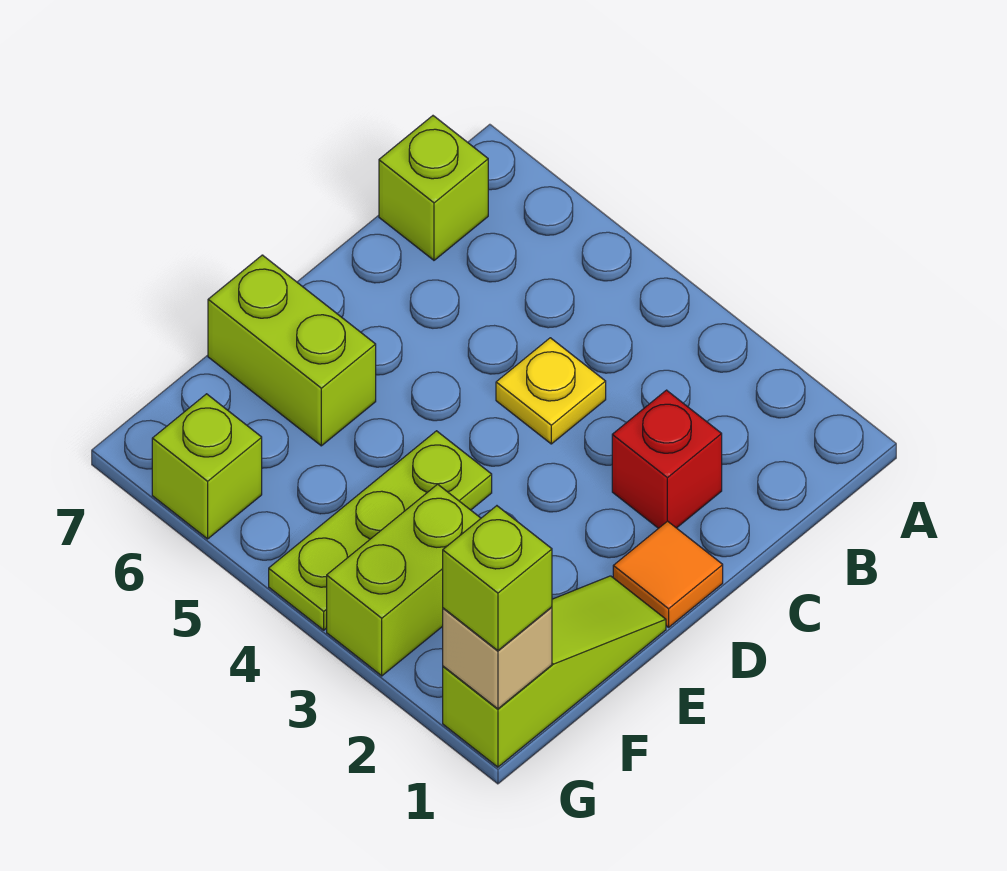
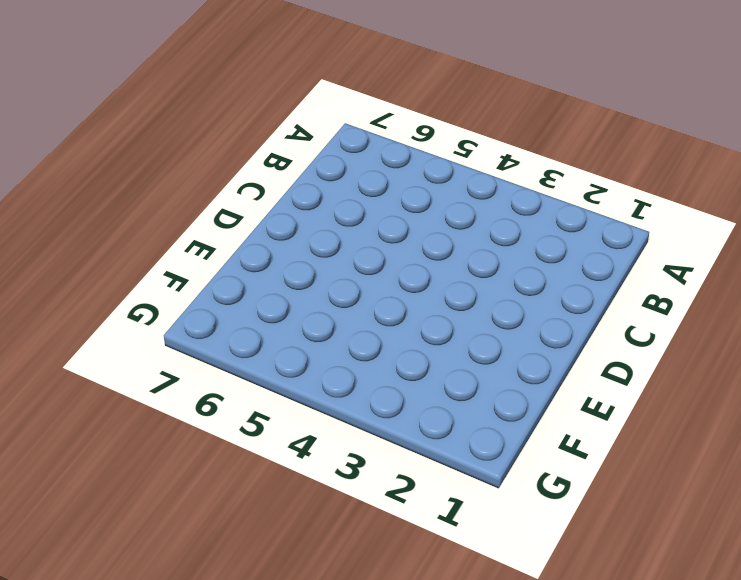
none -> lime brick B7 level 1
none -> red brick C2 level 1

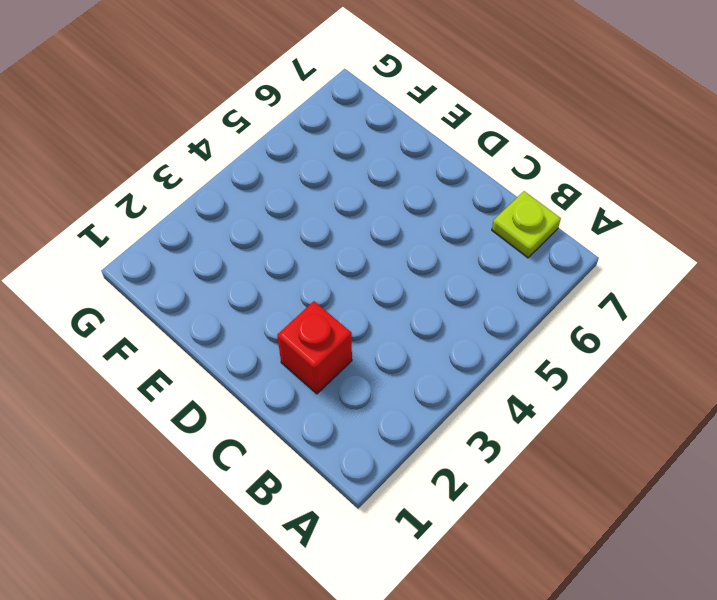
lime plate B7 level 1 -> lime brick B7 level 1
none -> yellow plate C4 level 1
none -> orange tile D1 level 1

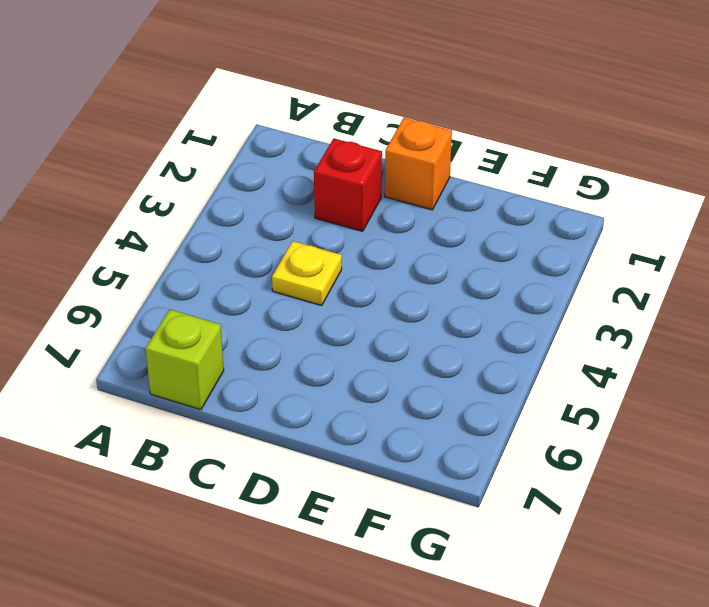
orange brick D1 level 1 -> orange tile D1 level 1
none -> lime slope E1:G1 level 1 top G
none -> lime plate E4:G4 level 1

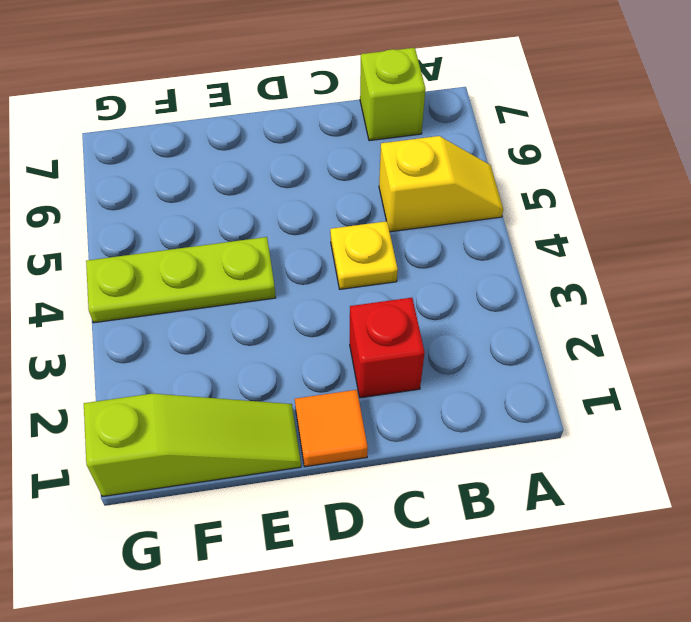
yellow slope A5:B5 level 1 top B -> none
none -> lime brick E6:E7 level 1
none -> lime brick F3:G3 level 1

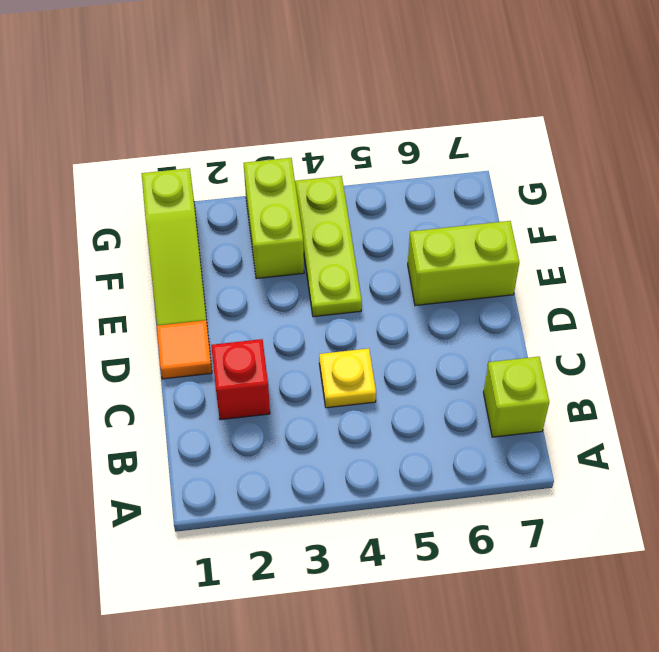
none -> lime brick G6 level 1
none -> tan brick G1 level 2

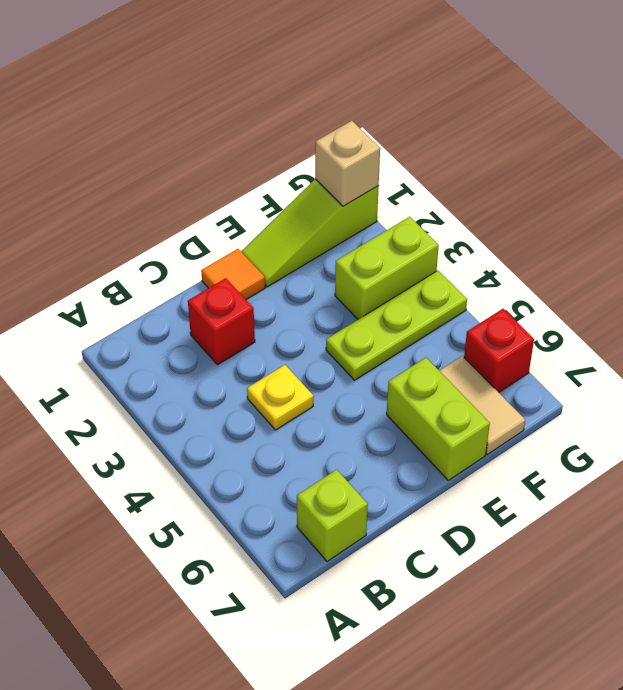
tan tile F6:F7 level 1 -> none
red brick G6 level 1 -> lime brick G6 level 1
none -> lime brick G1 level 3

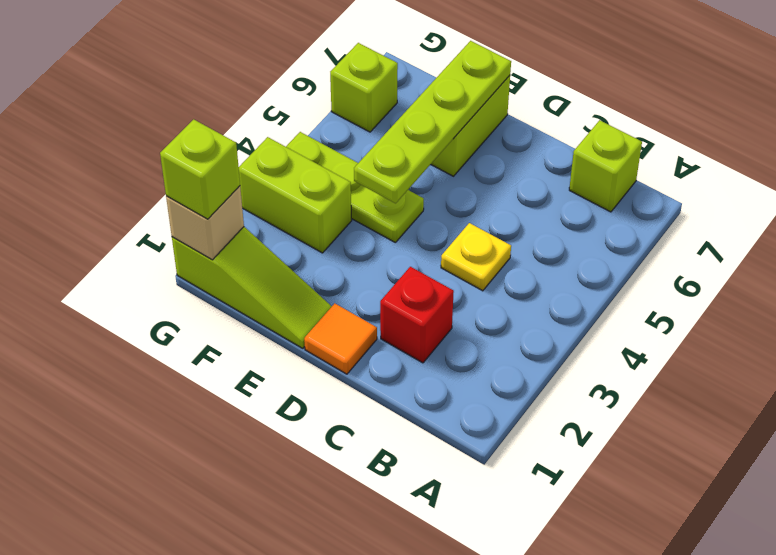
lime plate E4:E7 level 2 -> none

